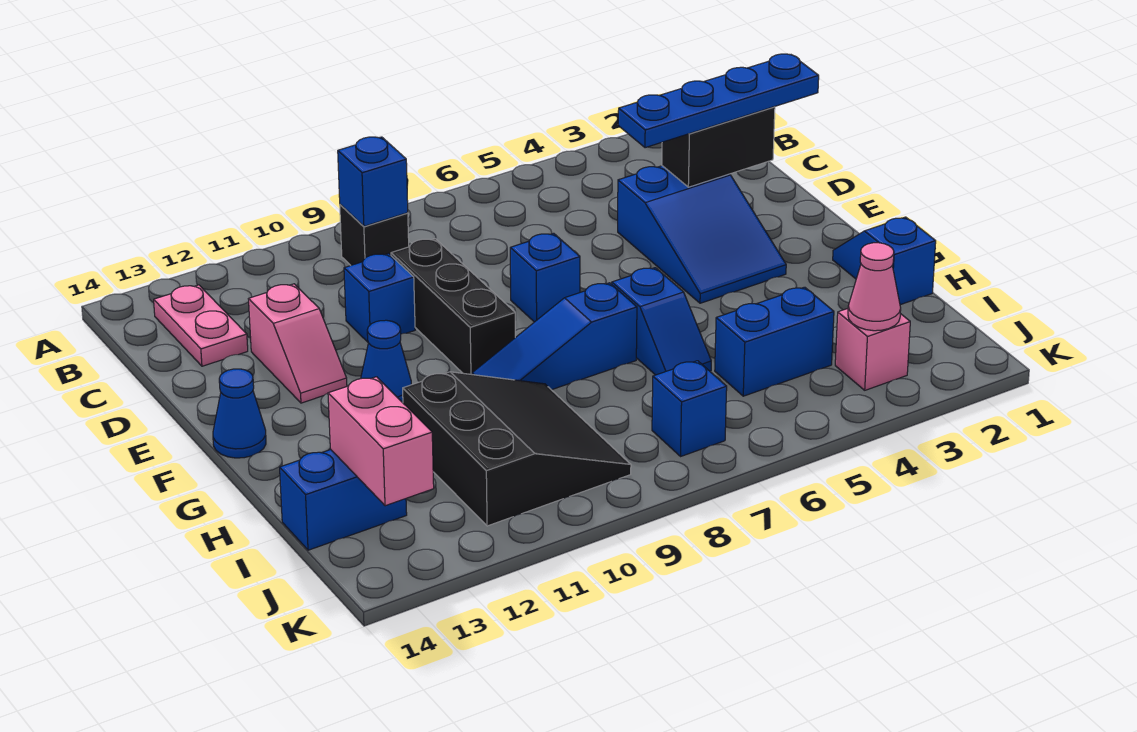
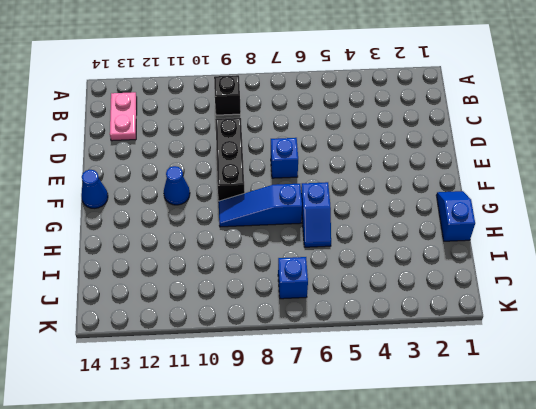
none -> blue slope D3:F4 level 1 top D
none -> blue brick D10 level 1
none -> pink slope D12:E12 level 1 top D

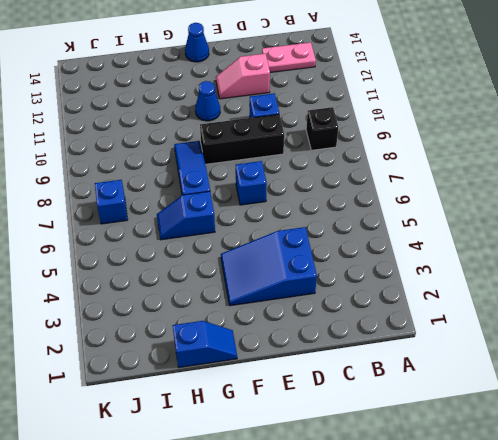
none -> black slope H9:J11 level 1 top 11
none -> blue brick I4:I5 level 1
none -> blue brick I13:I14 level 1

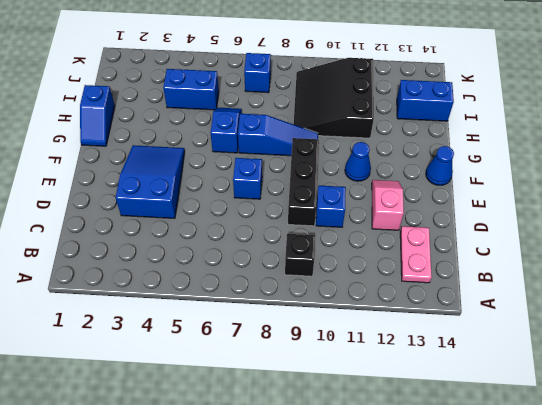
none -> pink brick J3 level 1
none -> blue brick B9 level 2
none -> black brick D2:D3 level 2

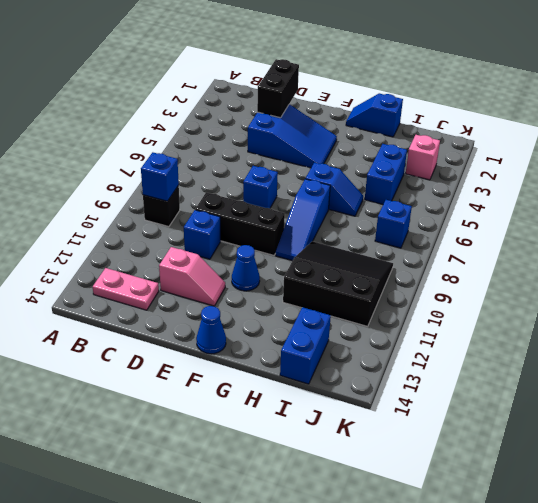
none -> pink brick I13:J13 level 2
none -> pink cone J3 level 2
none -> blue plate D1:D4 level 3

